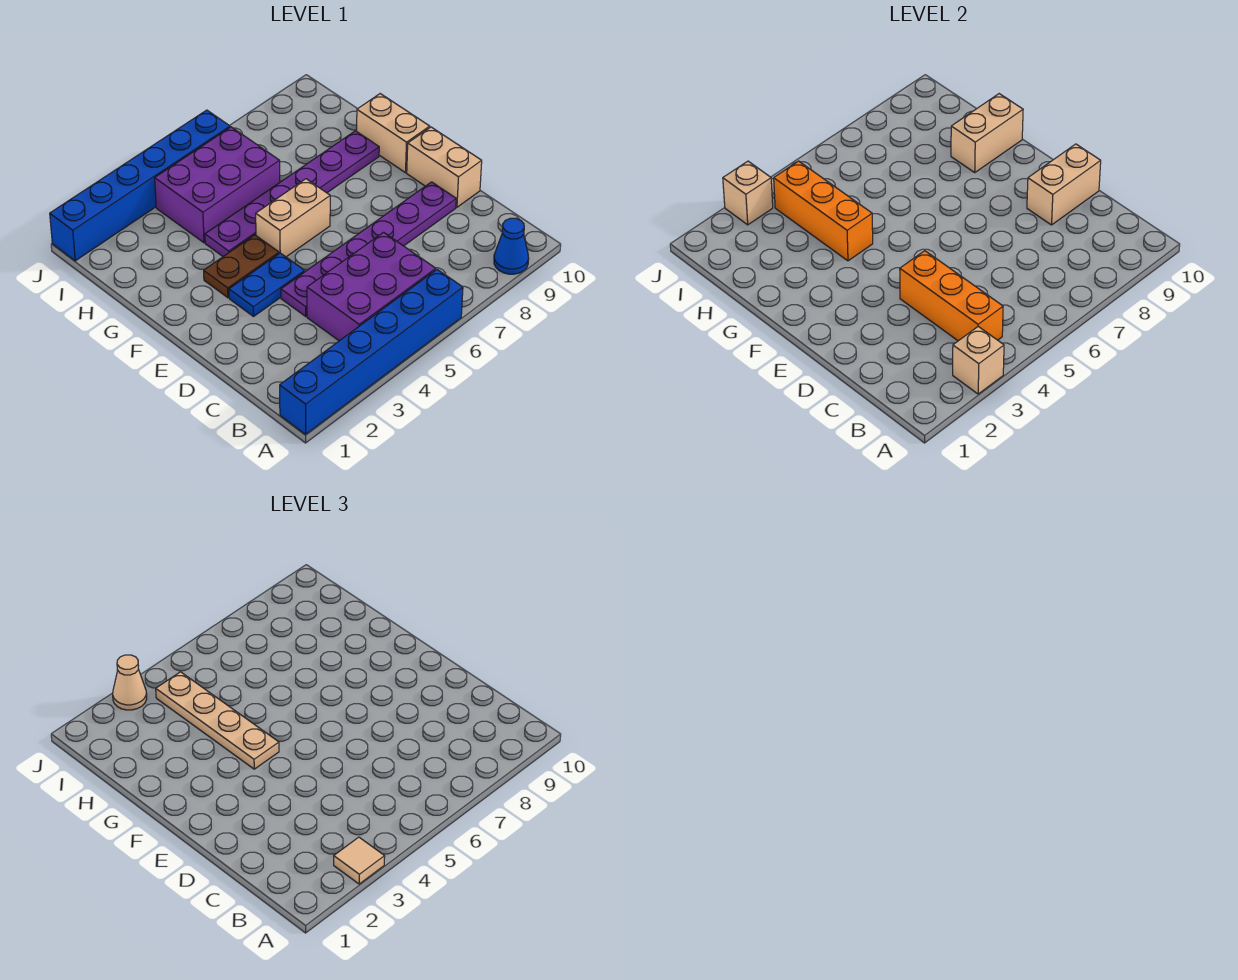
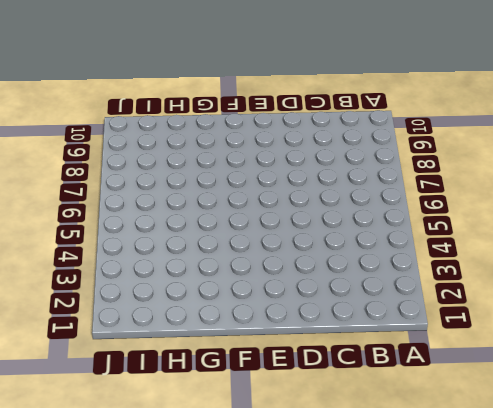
none -> blue brick A1:A6 level 1
none -> blue cone A9 level 1
none -> purple brick B4:C6 level 1

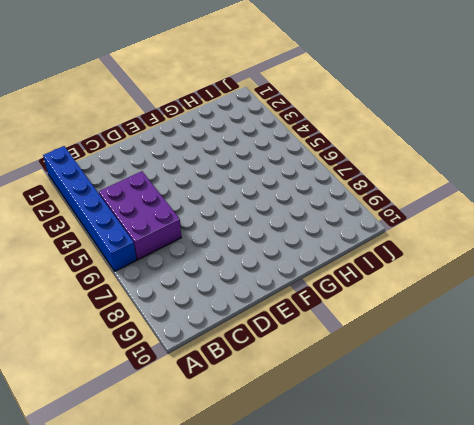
none -> blue cone A9 level 1
none -> purple plate D4:D9 level 1
none -> tan brick D10:E10 level 1

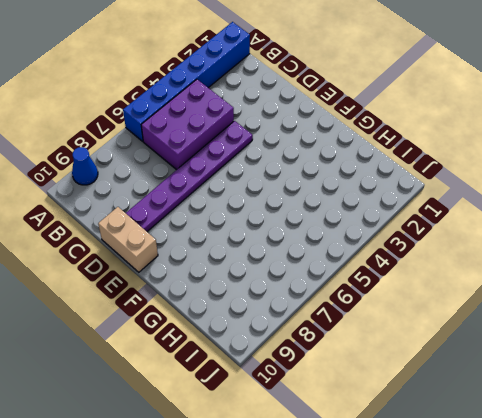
none -> blue plate E3:E4 level 1
none -> brown plate F3:F4 level 1
none -> tan brick F5:F6 level 1

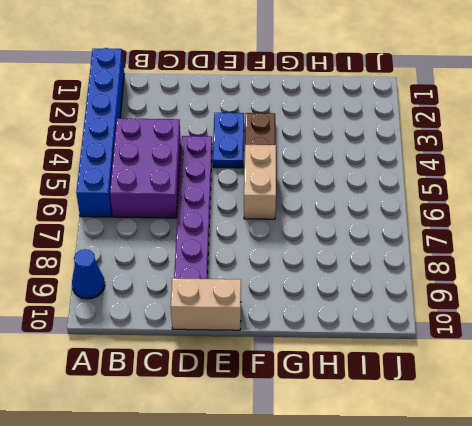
none -> tan brick F10:G10 level 1
none -> purple plate G4:G9 level 1
none -> purple brick H4:I6 level 1

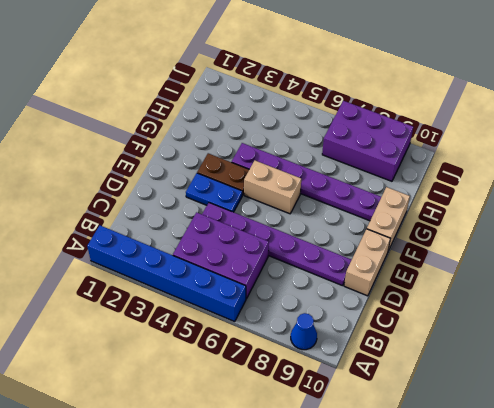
purple brick I7:J9 level 1 -> purple brick H4:I6 level 1
none -> blue brick J1:J6 level 1
none -> tan brick A3 level 2
none -> orange brick B4:D4 level 2

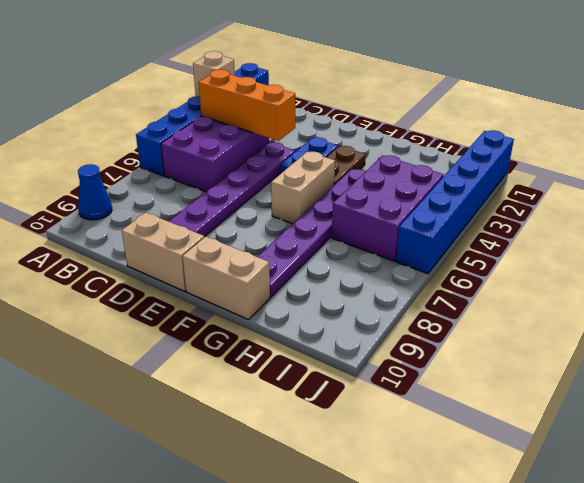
none -> tan brick D9:D10 level 2
none -> orange brick G4:I4 level 2
none -> tan brick G9:G10 level 2

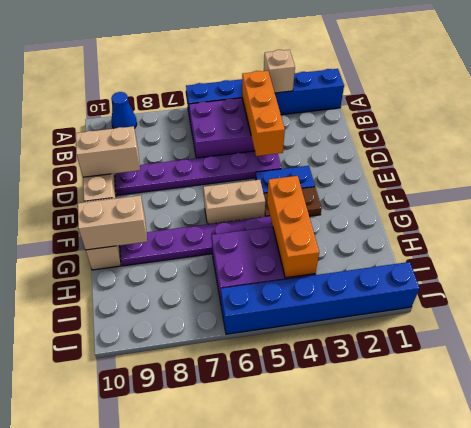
none -> tan brick J3 level 2
none -> tan tile A3 level 3
none -> tan plate F4:I4 level 3

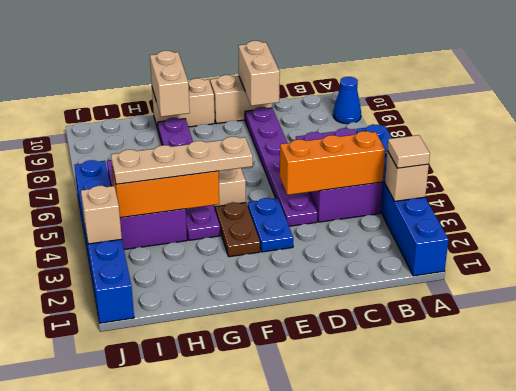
none -> tan cone J3 level 3

